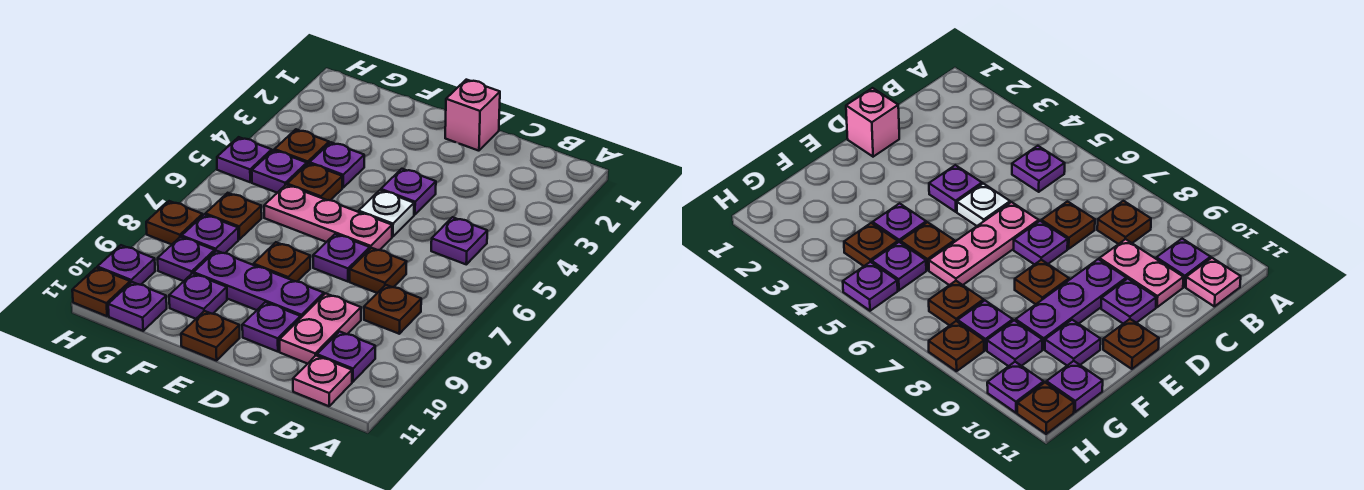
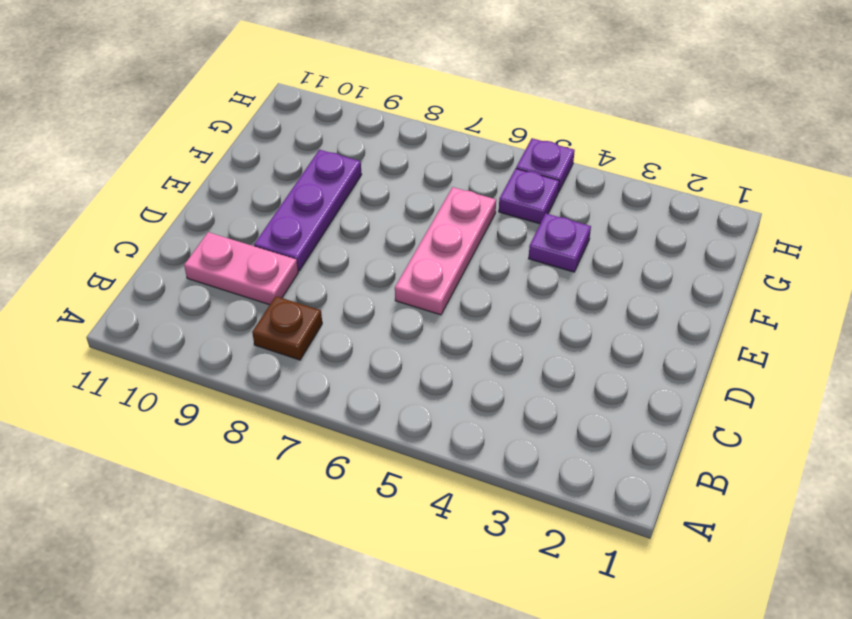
none -> purple plate B5 level 1
none -> purple plate B10 level 1
none -> pink plate B11 level 1

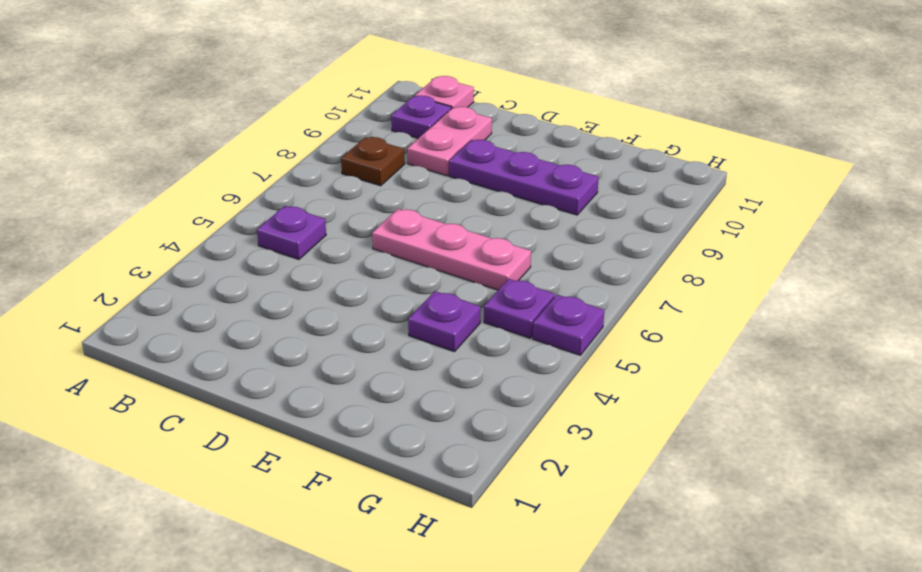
none -> brown plate C7 level 1
none -> pink brick D1 level 1
none -> purple plate D4 level 1

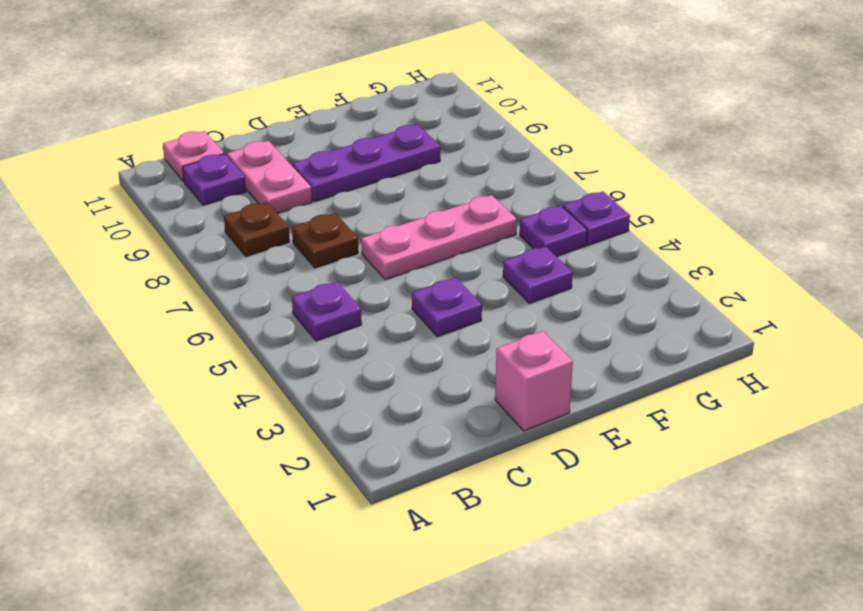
none -> white plate D5 level 1
none -> purple plate D7 level 1
none -> purple plate D10 level 1

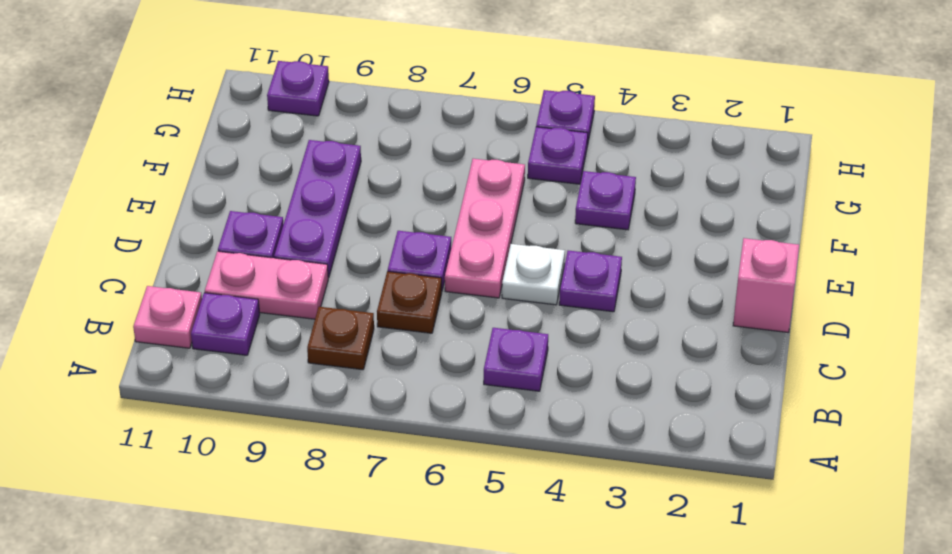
none -> brown plate E8 level 1
none -> brown plate E11 level 1
none -> brown plate F5 level 1

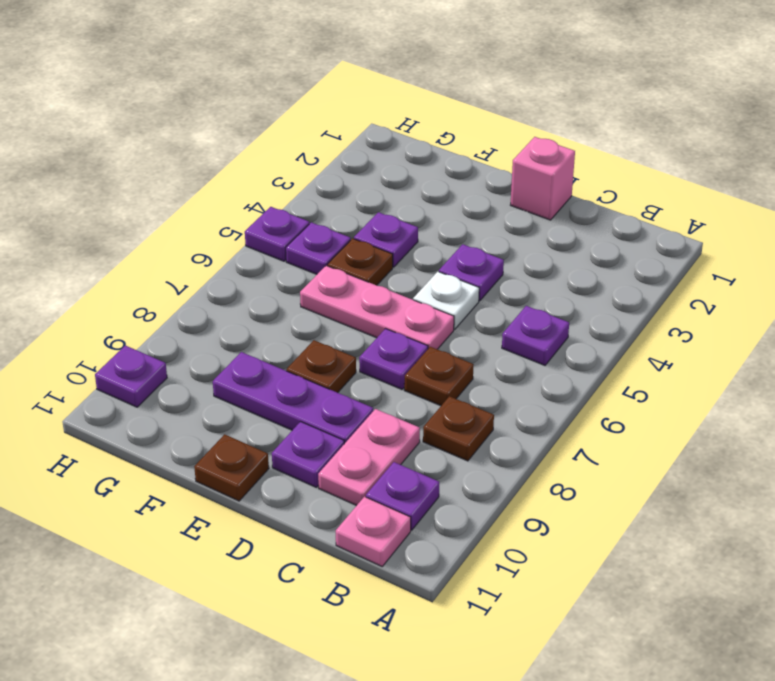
none -> purple plate F10 level 1
none -> brown plate G4 level 1
none -> brown plate G7 level 1

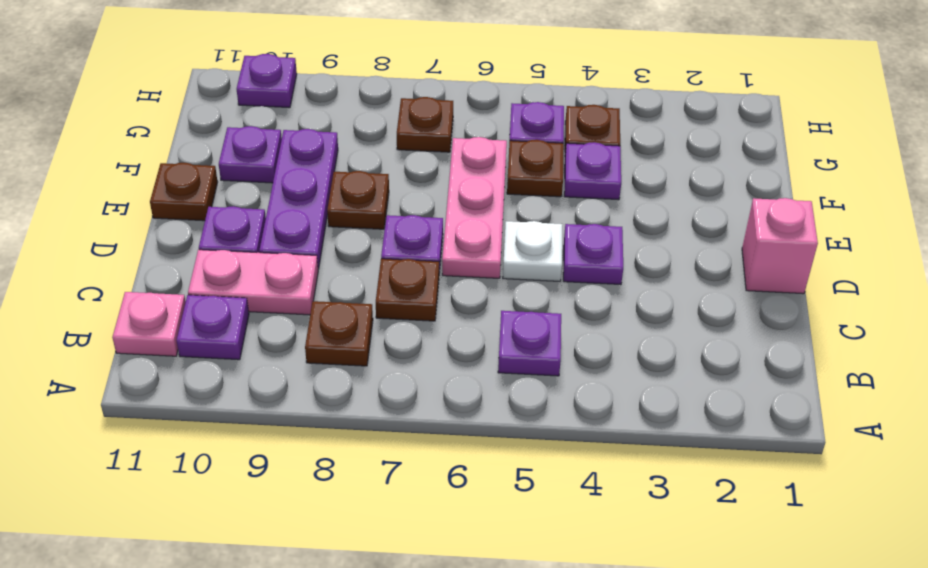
none -> purple plate G8 level 1
none -> purple plate G9 level 1
none -> purple plate G11 level 1

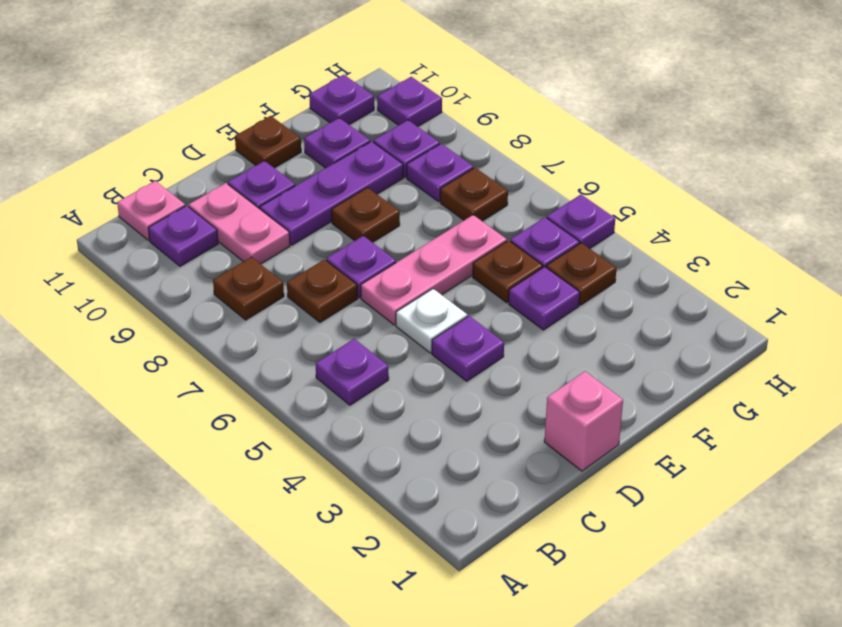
none -> brown plate H8 level 1
none -> brown plate H11 level 1

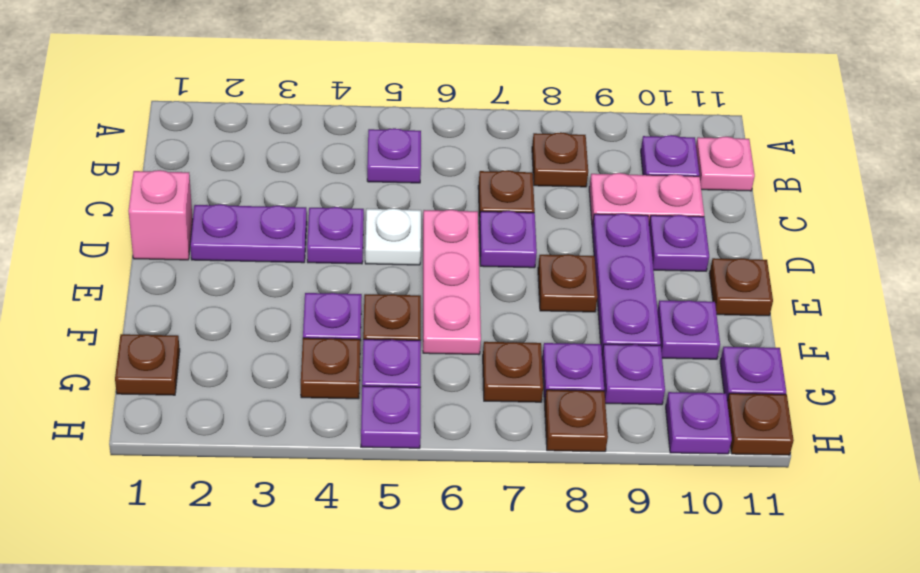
purple plate D2:D3 level 1 -> none
brown plate G1 level 1 -> none

